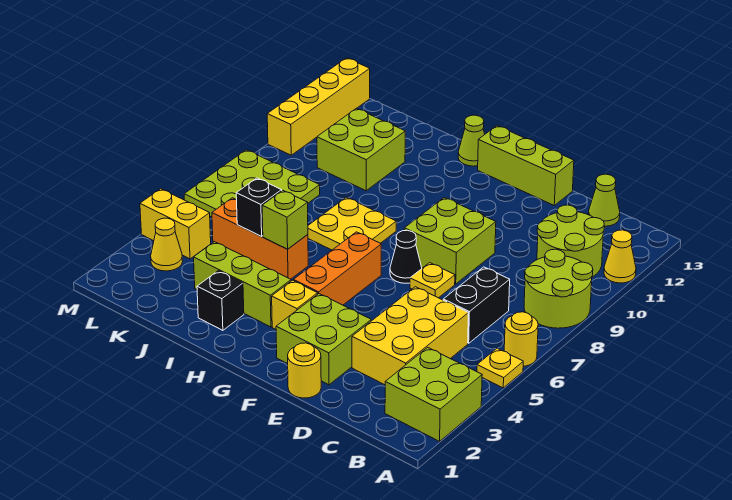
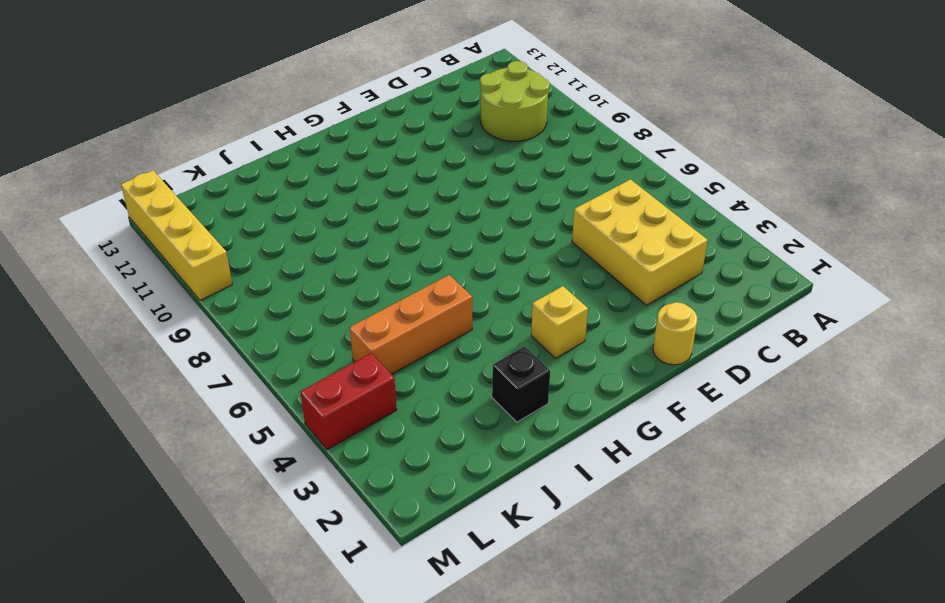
red brick L4:M4 level 1 -> yellow brick L4:M4 level 1
none -> lime brick A2:B3 level 1
none -> yellow plate A5 level 1
none -> yellow round brick A6 level 1

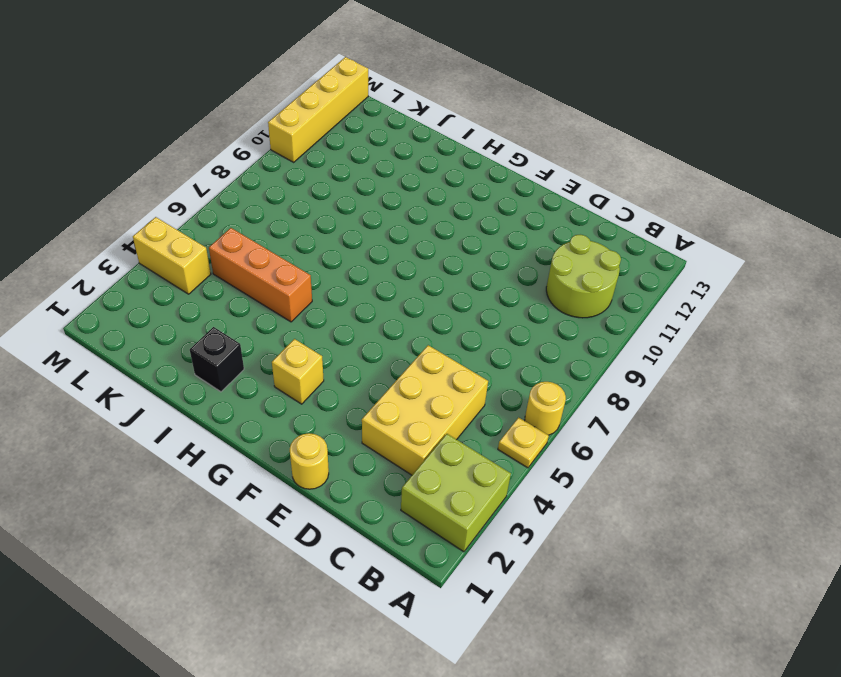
none -> lime round brick A8:B9 level 1
none -> yellow cone A11 level 1
none -> black brick C6:C7 level 1

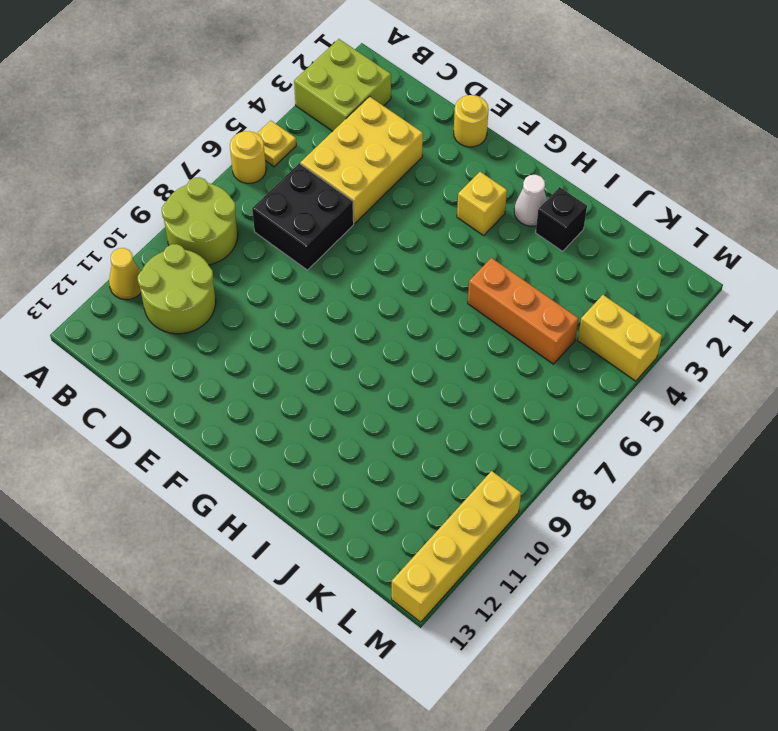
black brick C6:D7 level 1 -> black brick C6:C7 level 1
white cone H2 level 1 -> none
none -> lime cone C13 level 1
none -> lime brick E2:F3 level 1
none -> yellow plate E7 level 1

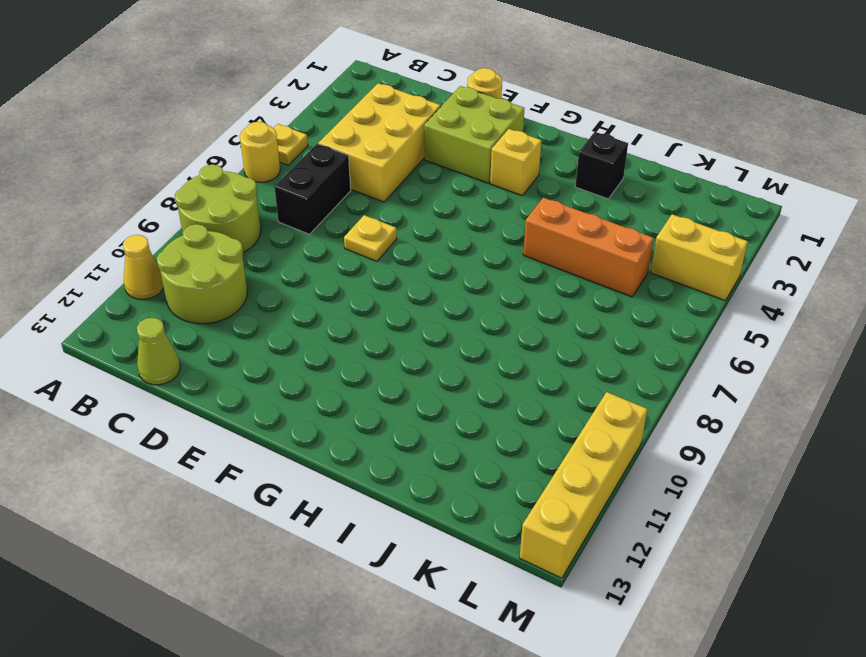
none -> lime brick A2:B3 level 1
none -> lime brick E8:F9 level 1
none -> lime brick E13:G13 level 1

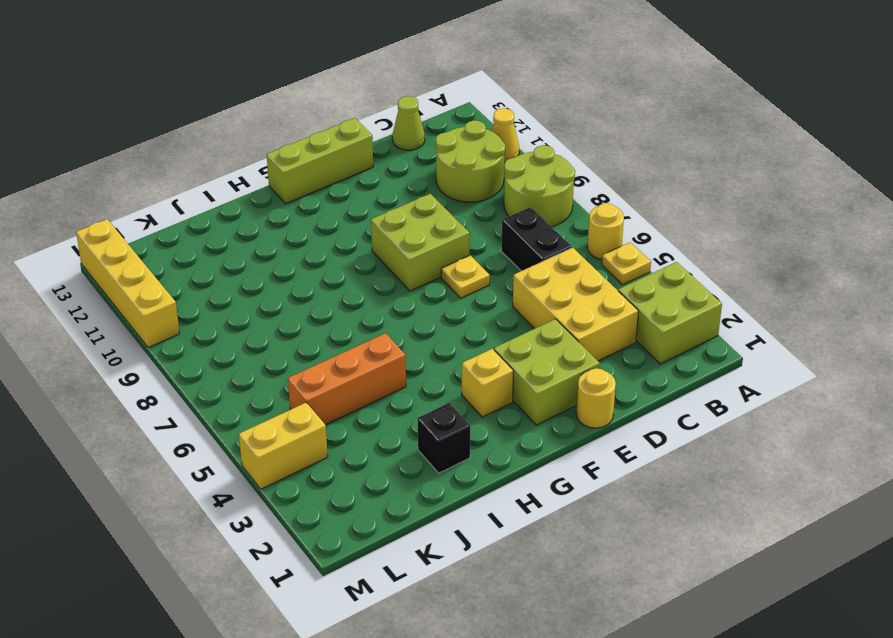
none -> black cone F7 level 1
none -> orange brick G4:G6 level 1
none -> lime brick H3:J3 level 1

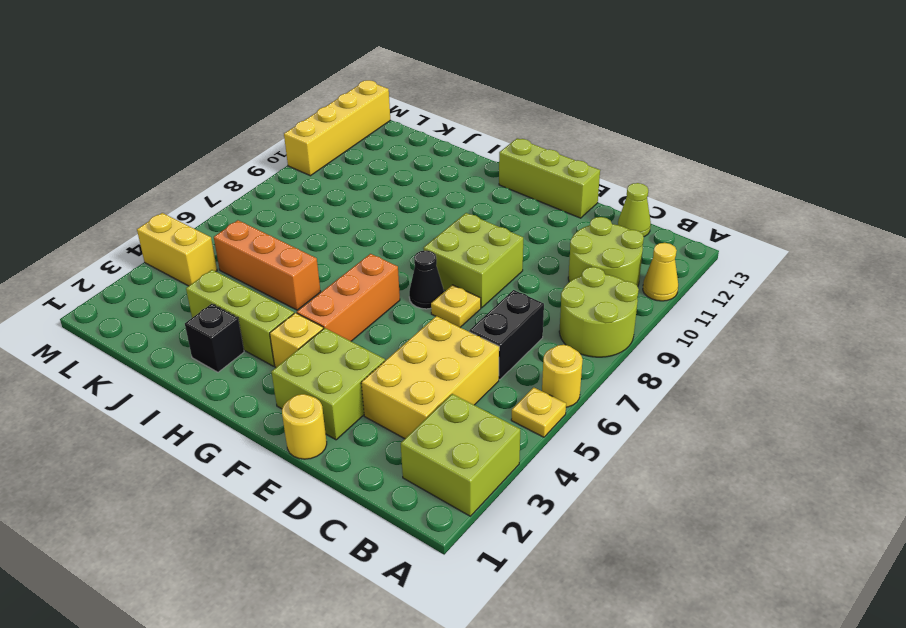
none -> yellow plate H7:I8 level 1
none -> lime cone H13 level 1
none -> lime brick J10:K11 level 1

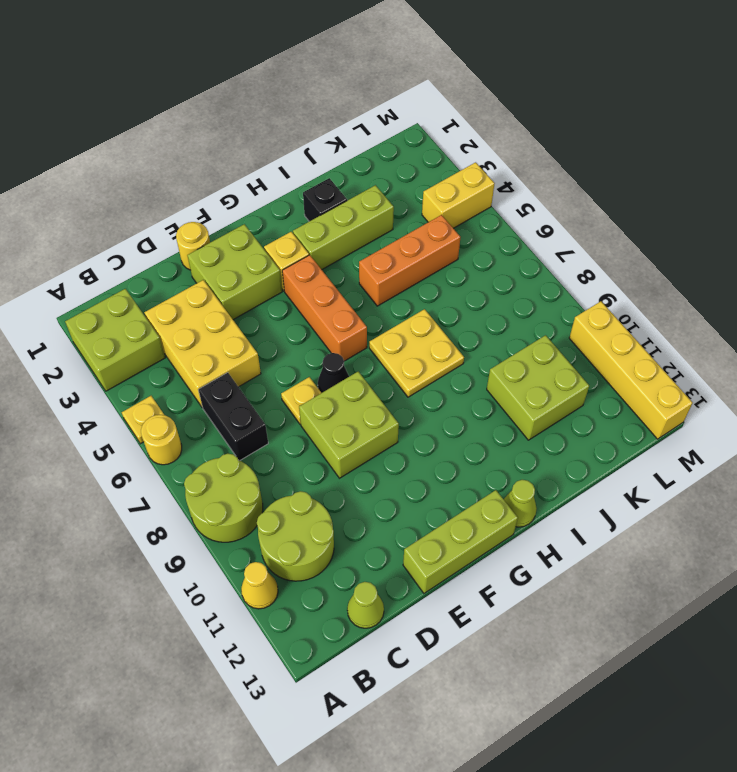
none -> lime plate K6:M8 level 1
none -> yellow cone L3 level 1
none -> lime brick I5 level 2

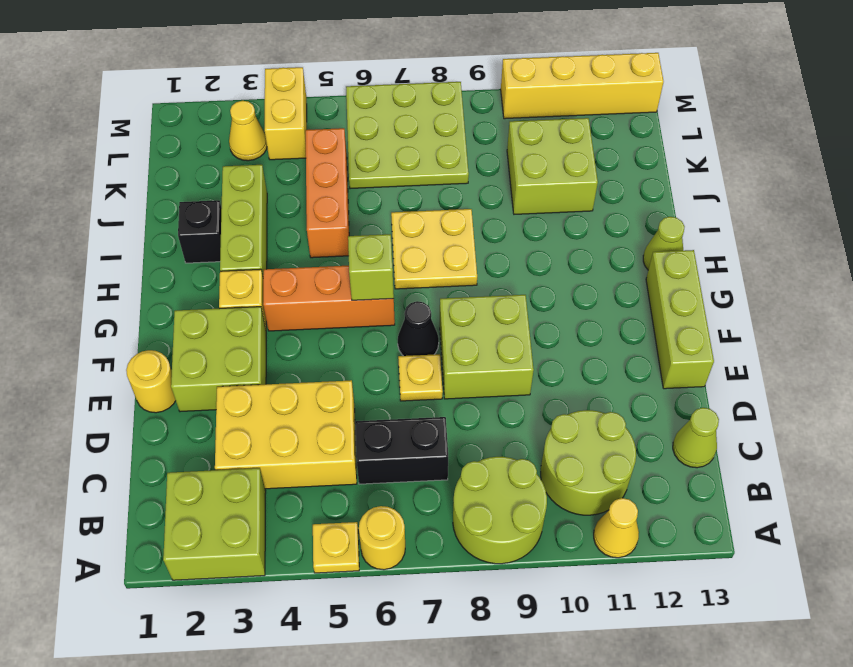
lime brick G6 level 2 -> lime brick I5 level 2
none -> black brick J5 level 2

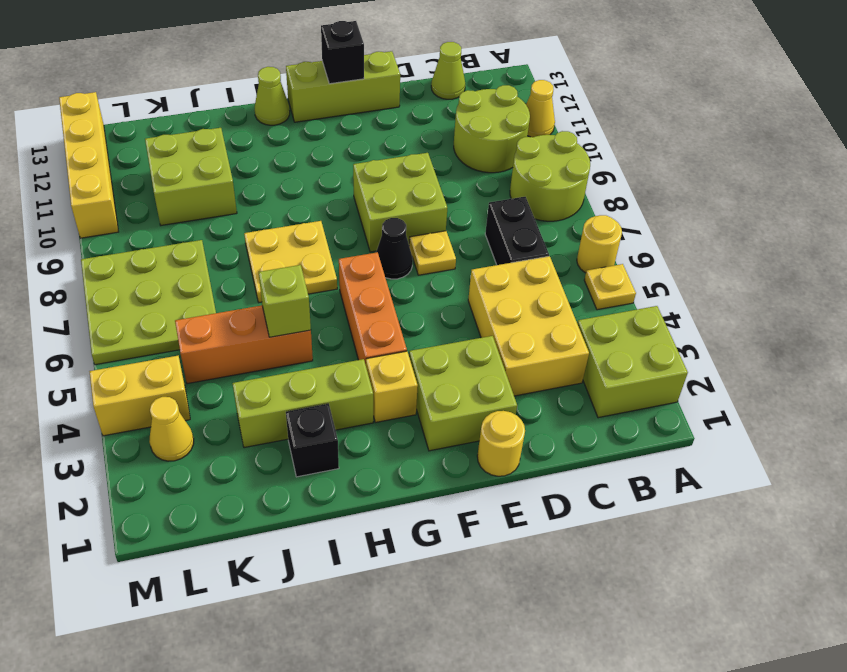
black brick F13 level 2 -> black brick J5 level 2

